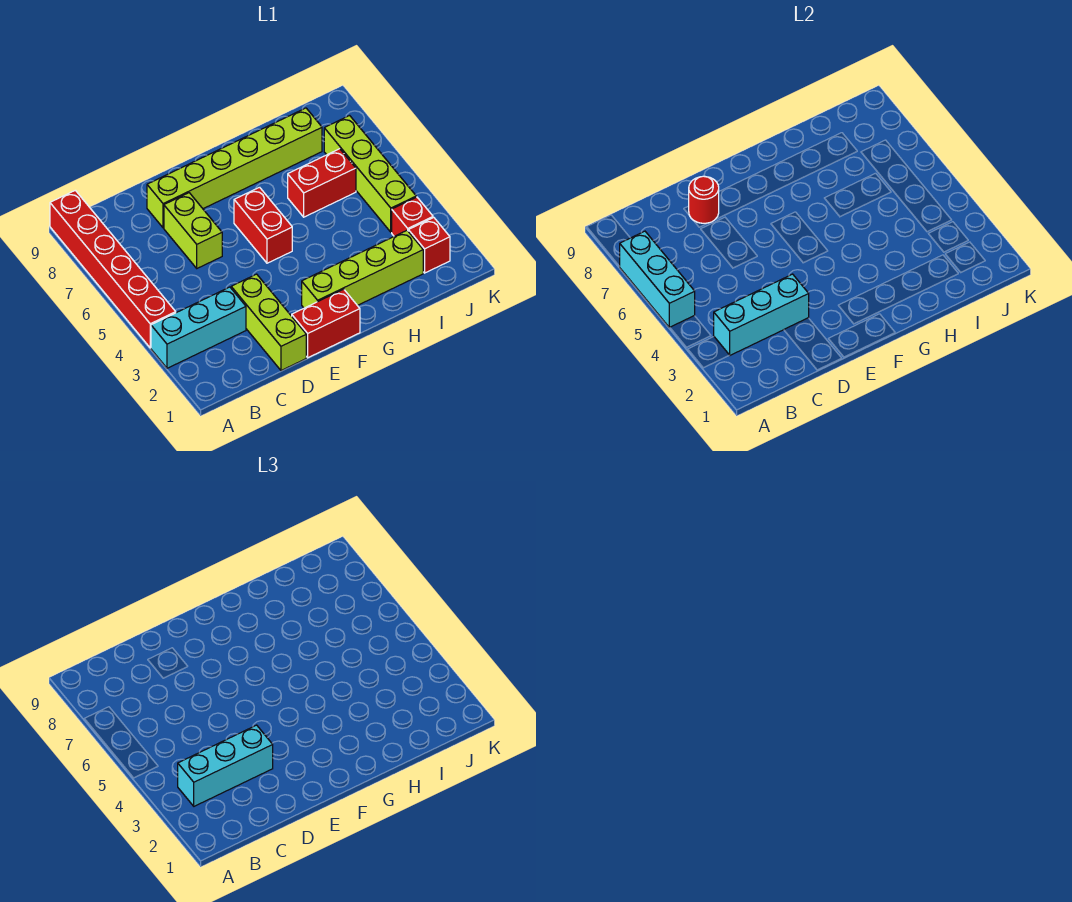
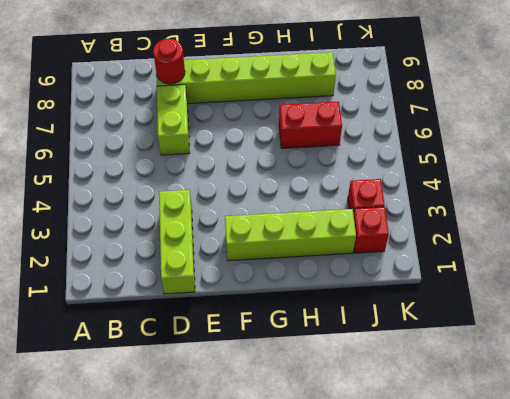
none -> cyan brick A3:C3 level 1
none -> red brick A4:A9 level 1
none -> red brick E1:F1 level 1

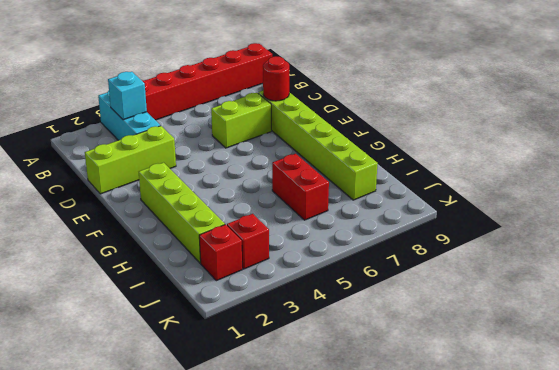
cyan brick B3 level 2 -> cyan brick B3:D3 level 2
none -> red brick E1:F1 level 1
none -> red brick F5:F6 level 1
none -> lime brick J4:J7 level 1

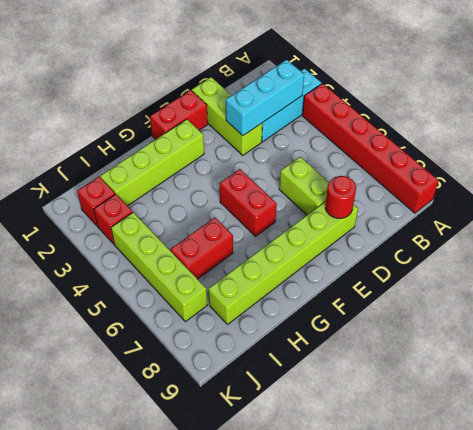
none -> cyan brick A5:A7 level 2
none -> cyan brick B3:D3 level 3

